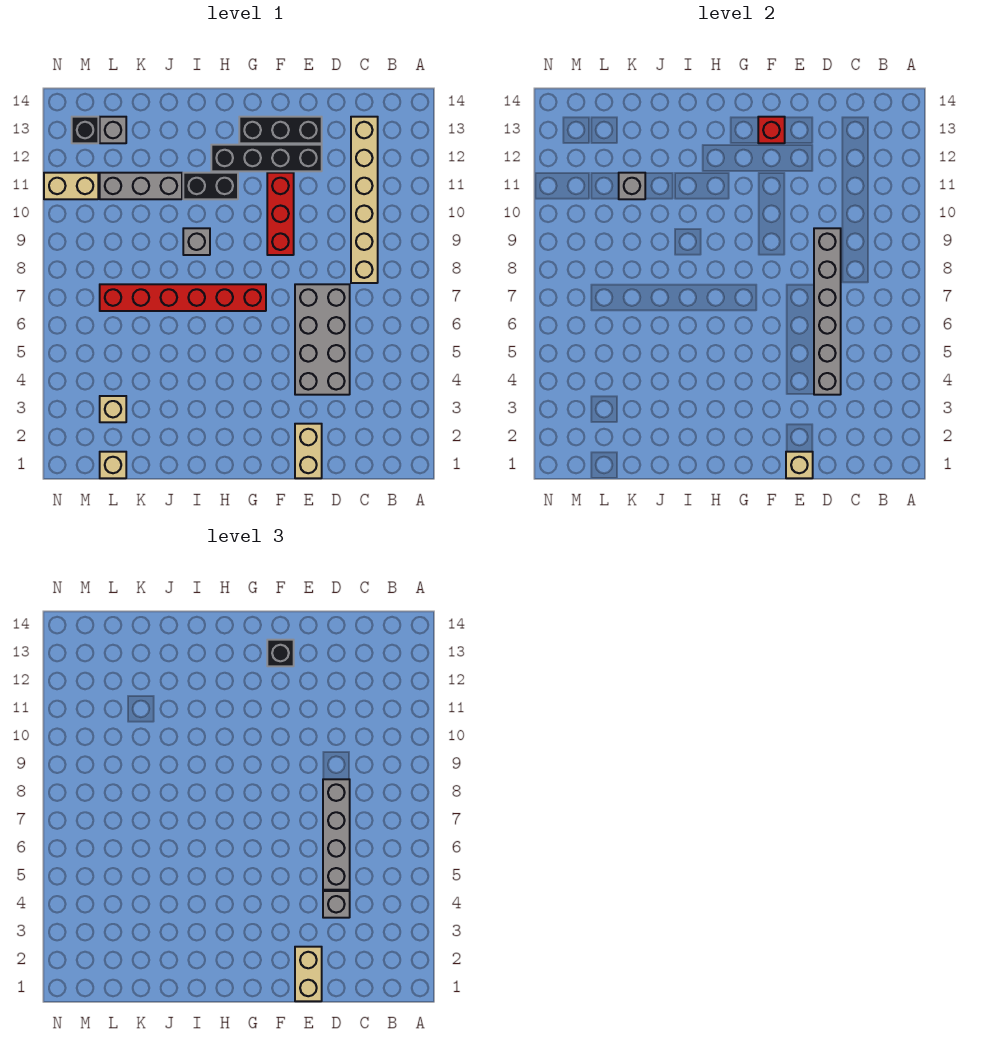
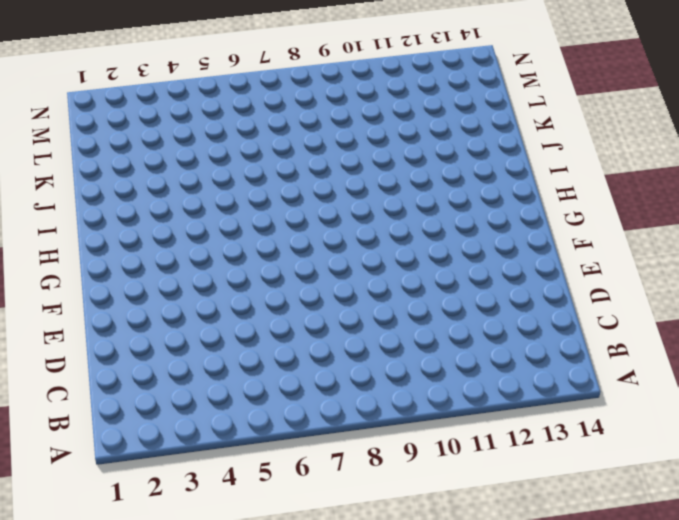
none -> tan brick C8:C13 level 1
none -> grey brick D4:E7 level 1
none -> tan brick E1:E2 level 1

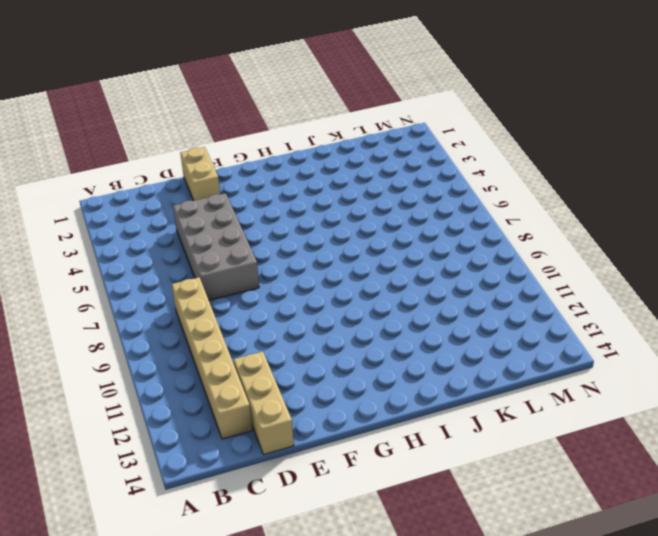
tan brick D12:D14 level 1 -> none
none -> black brick E12:H12 level 1
none -> black brick E13:G13 level 1
none -> red brick F9:F11 level 1

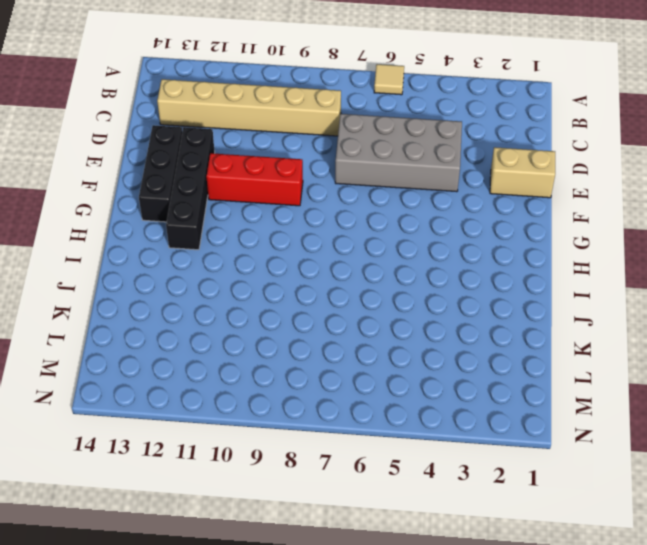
tan tile A6 level 1 -> none
none -> red brick G7:L7 level 1
none -> black brick H11:I11 level 1
none -> grey brick I9 level 1

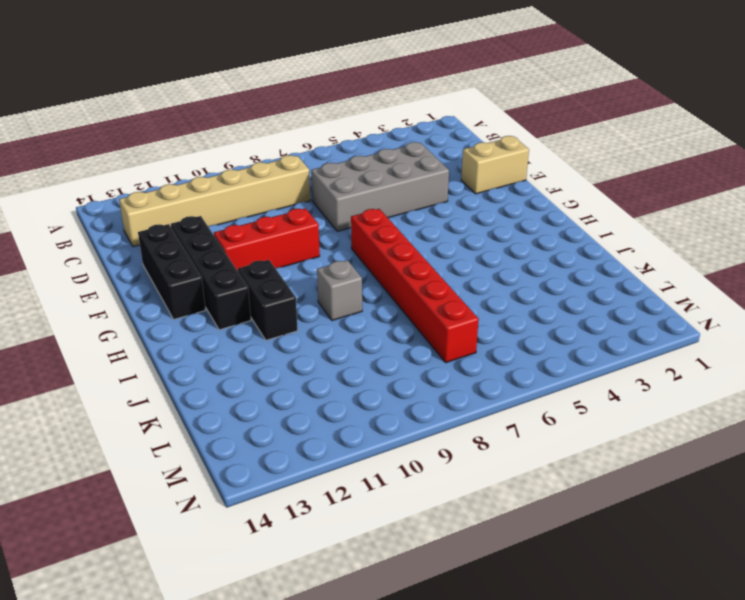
none -> grey brick J11:L11 level 1
none -> tan brick L1 level 1
none -> tan brick L3 level 1

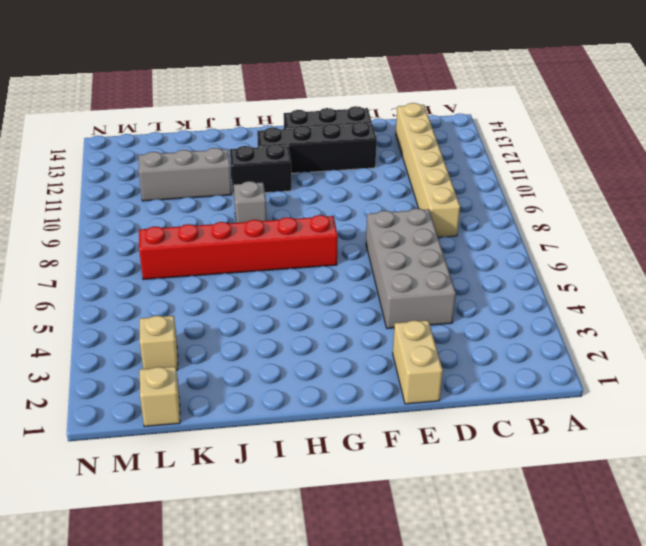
none -> red brick F9:F11 level 1
none -> grey brick L13 level 1
none -> tan brick M11:N11 level 1

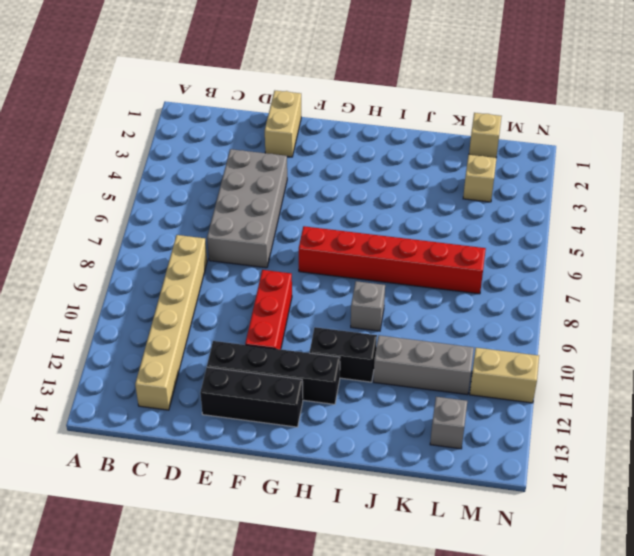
none -> black brick M13 level 1
none -> grey brick D4:D9 level 2
none -> tan brick E1 level 2

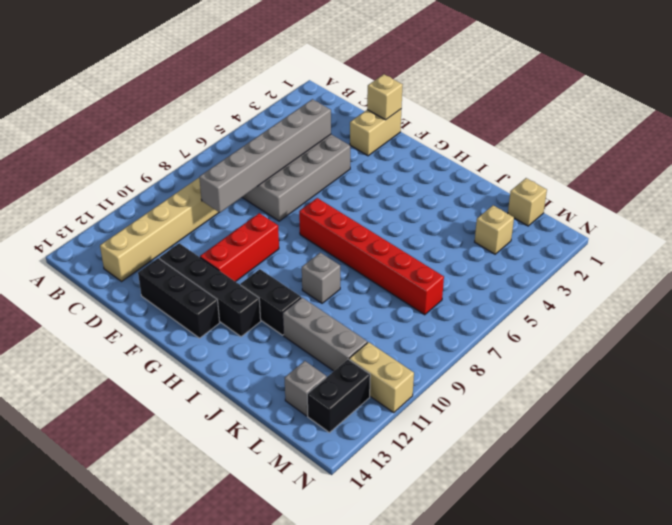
black brick M12:M13 level 1 -> black brick M13 level 1
none -> red brick F13 level 2
none -> grey brick K11 level 2
none -> grey brick D4 level 3

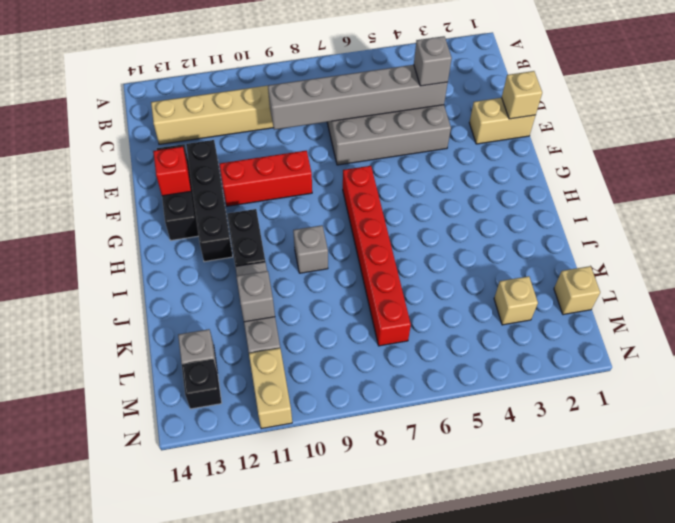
none -> grey brick D5:D8 level 3
none -> tan brick E1:E2 level 3
none -> black brick F13 level 3

